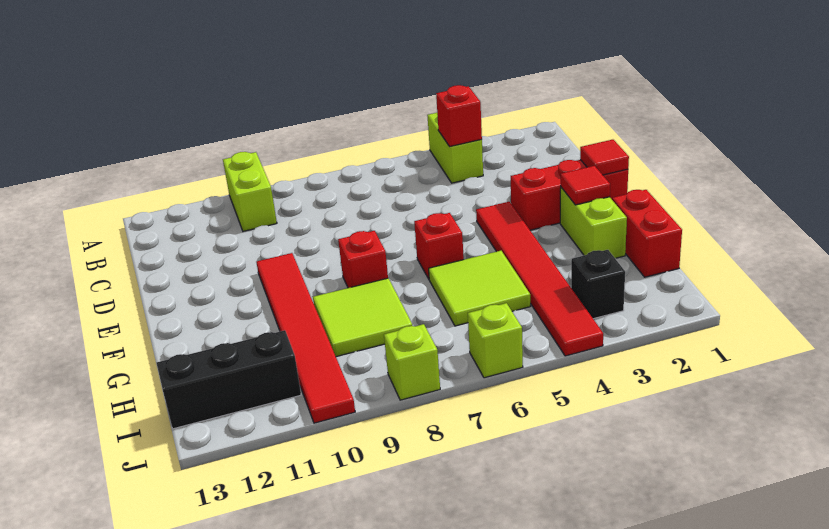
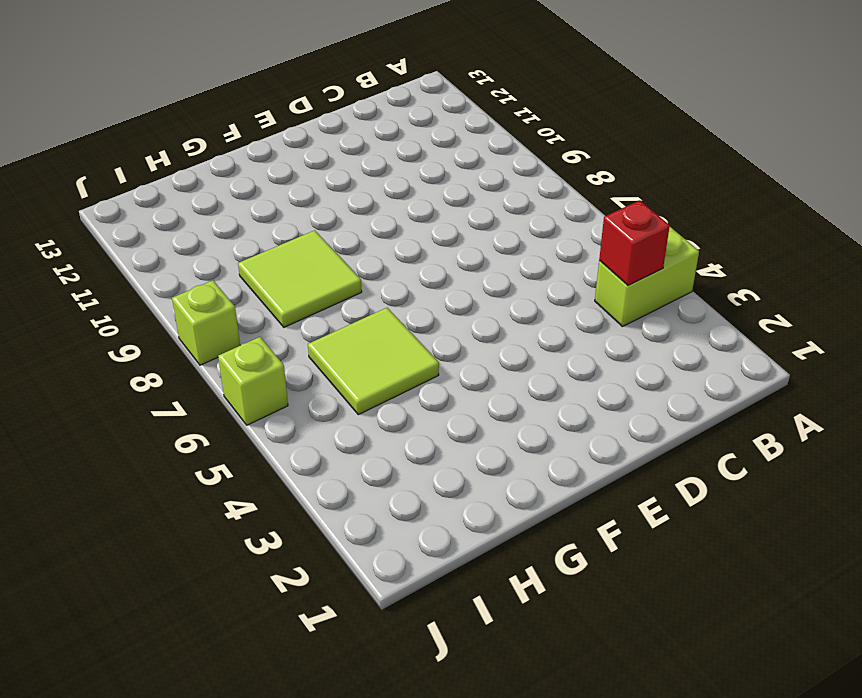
none -> lime brick A10:B10 level 1
none -> red brick E1:E3 level 1
none -> red tile E4:J4 level 1

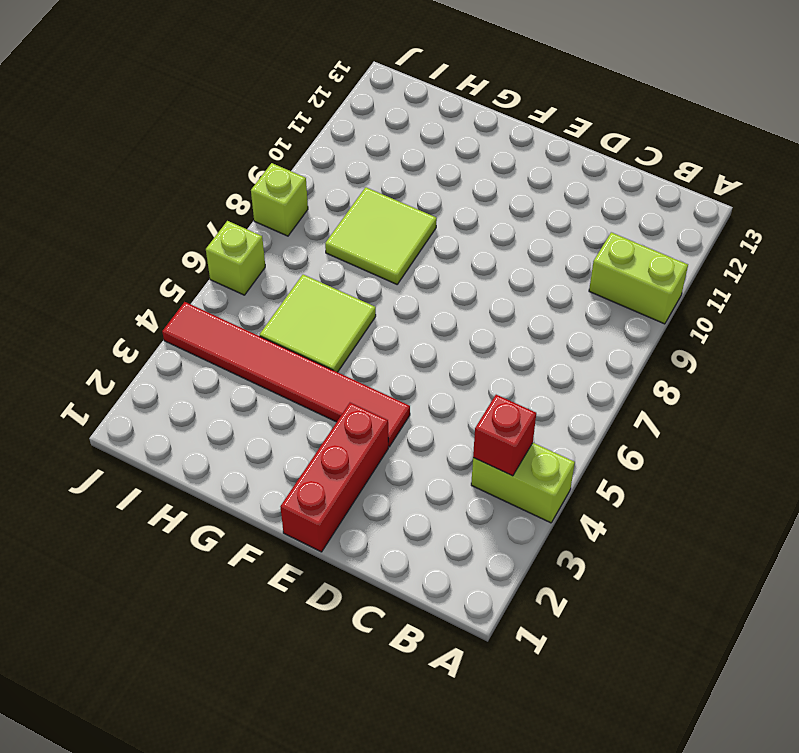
none -> red tile E10:J10 level 1
none -> lime brick F2:G2 level 1
none -> red brick F6 level 1

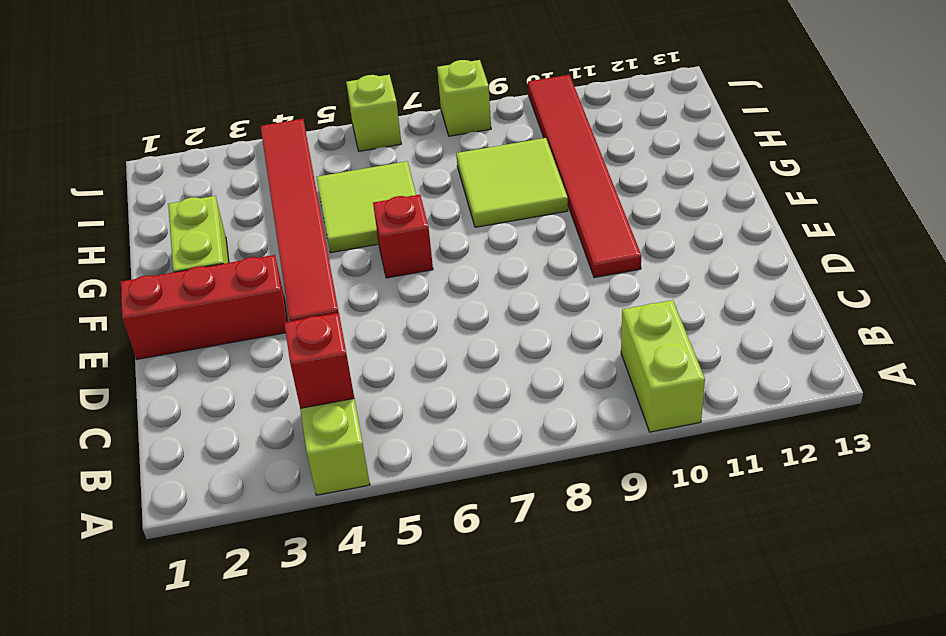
none -> red brick F8 level 1
none -> red brick G1:H1 level 1
none -> black brick I3 level 1

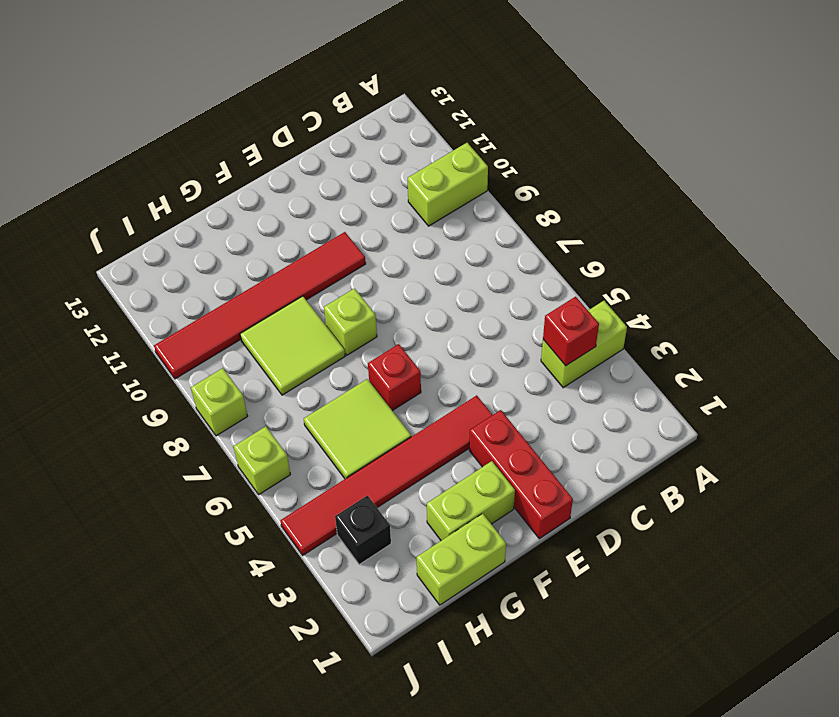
lime brick F8 level 1 -> red brick F8 level 1
lime brick G1:H1 level 1 -> red brick G1:H1 level 1
none -> black brick I11:I13 level 1
none -> red tile E1 level 2
none -> red tile F2 level 2

